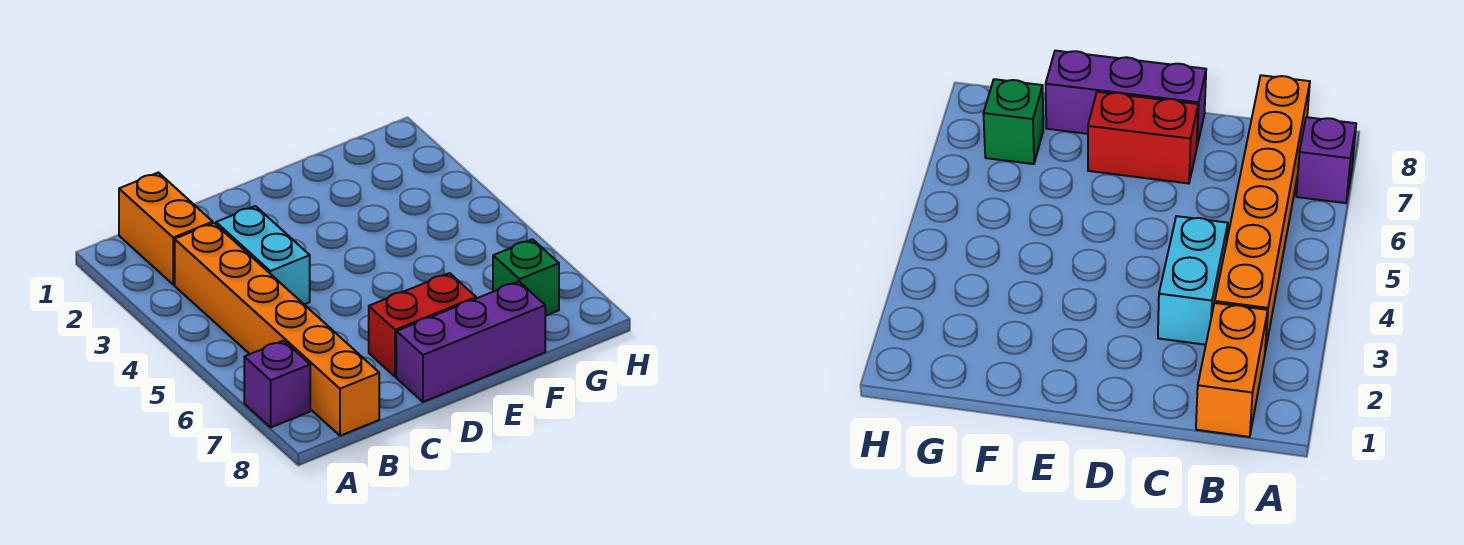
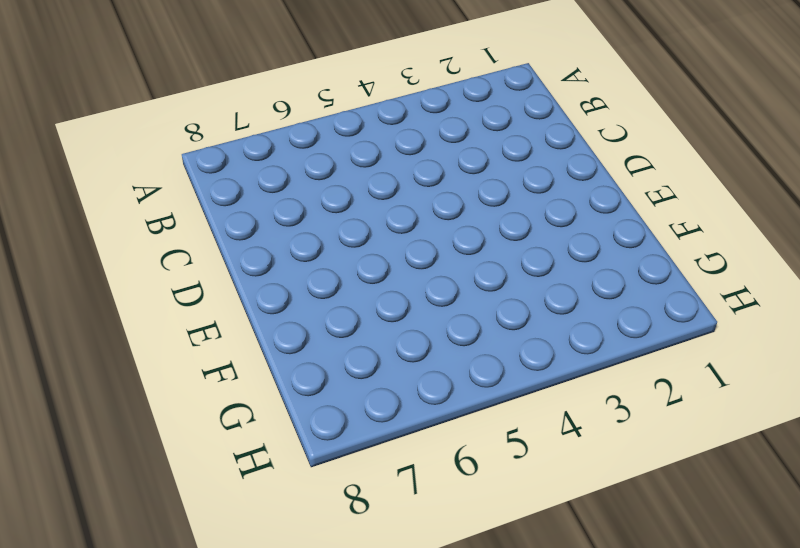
none -> purple brick A7 level 1
none -> orange brick B1:B2 level 1

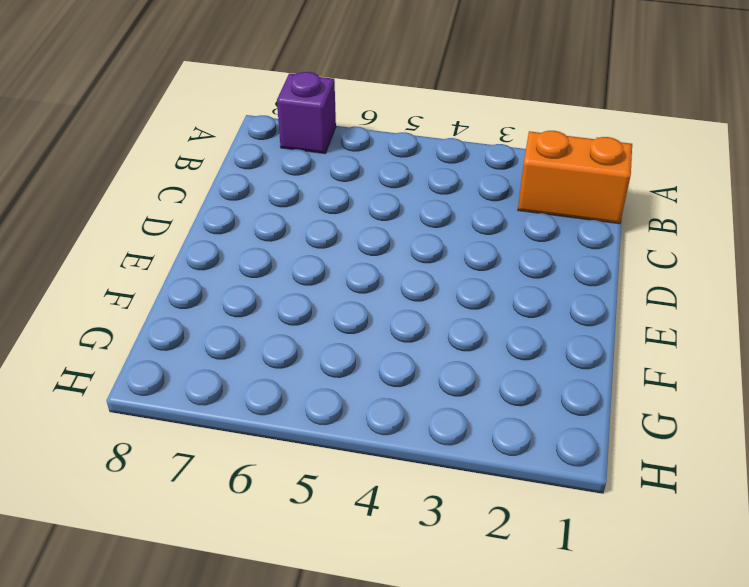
none -> orange brick B3:B8 level 1
none -> cyan brick C3:C4 level 1

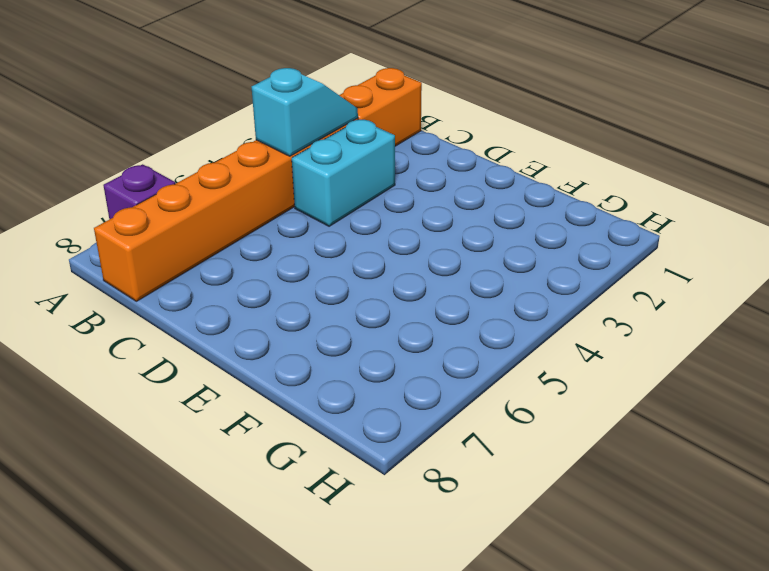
cyan slope B3:B4 level 2 top 4 -> none
none -> red brick D7:E7 level 1
none -> purple brick D8:F8 level 1

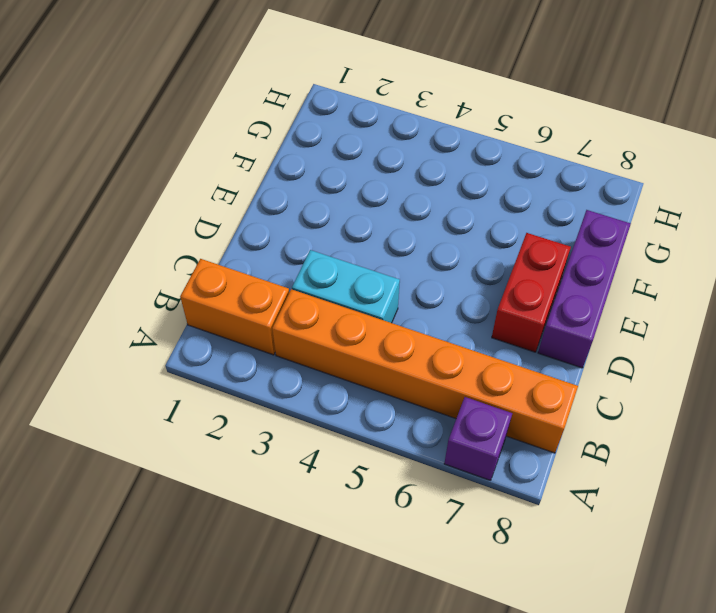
none -> green brick G7 level 1

